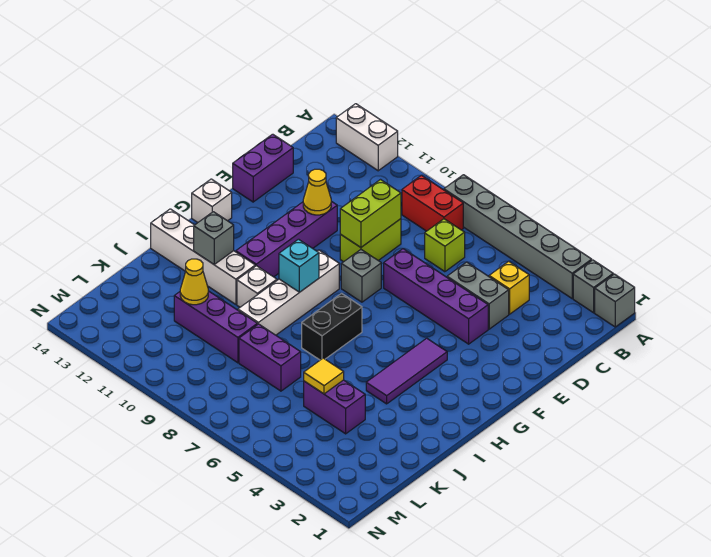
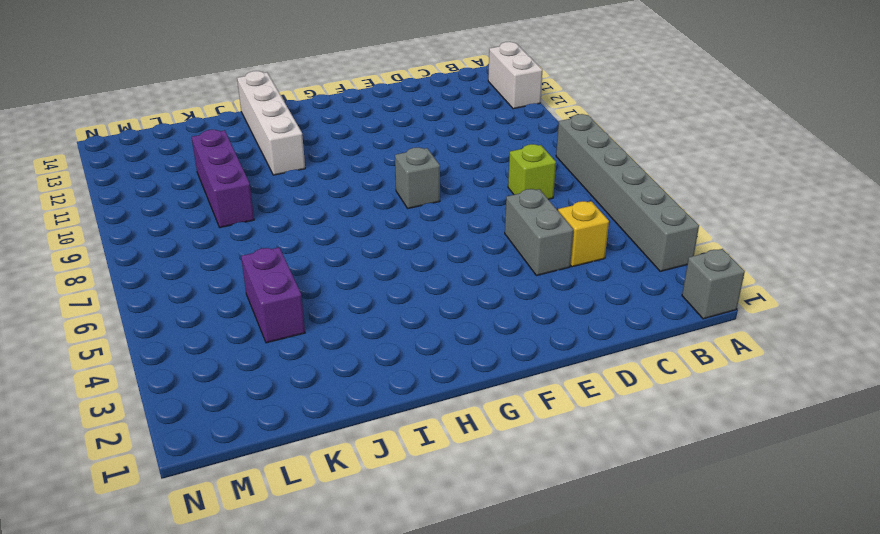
none -> grey brick A2 level 1
none -> red brick B8:B9 level 1
none -> lime brick D9:E9 level 1

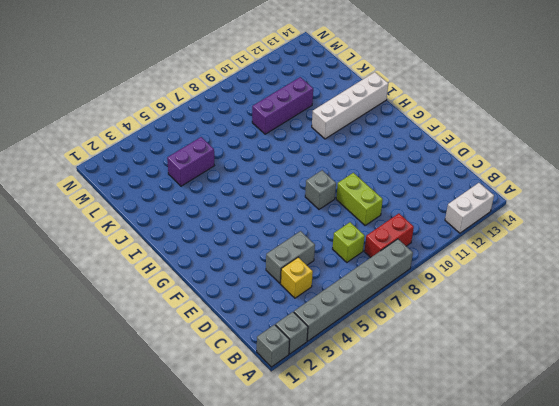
none -> purple brick D14:E14 level 1
none -> purple brick E4:E7 level 1
none -> purple brick E11:H11 level 1

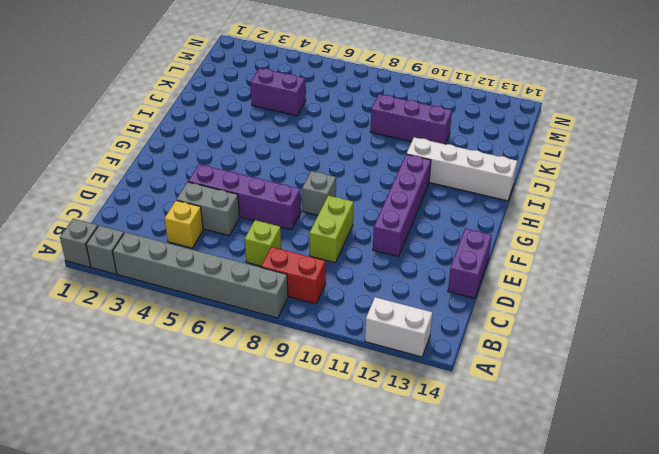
none -> purple tile G4:I4 level 1
none -> white brick G9:J9 level 1
none -> white brick G14 level 1

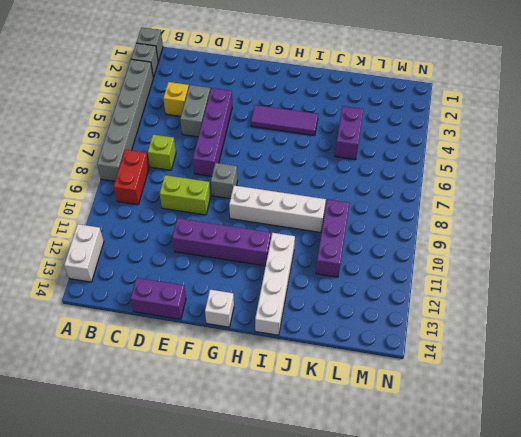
none -> black brick H7:I7 level 1
none -> white brick I10 level 1
none -> purple brick K7:K8 level 1

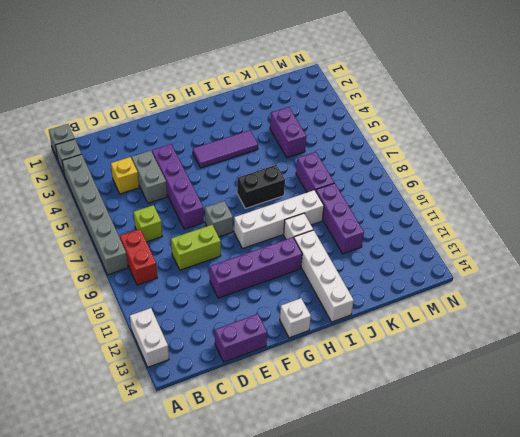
none -> lime brick D9:E9 level 2
none -> yellow cone E11 level 2
none -> cyan brick H9 level 2

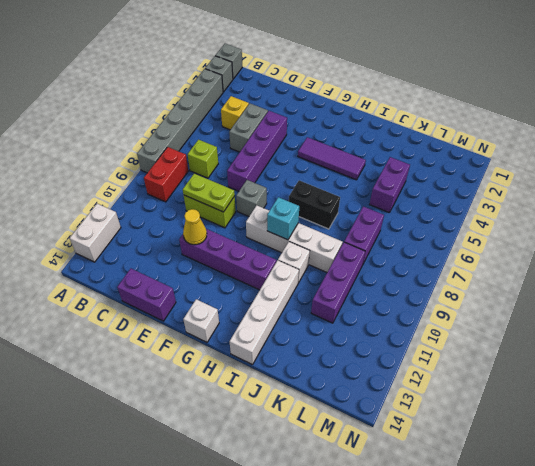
lime plate D9:E9 level 2 -> lime brick D9:E9 level 2
none -> grey brick I12 level 2
none -> yellow tile K5 level 2
none -> yellow cone K11 level 2

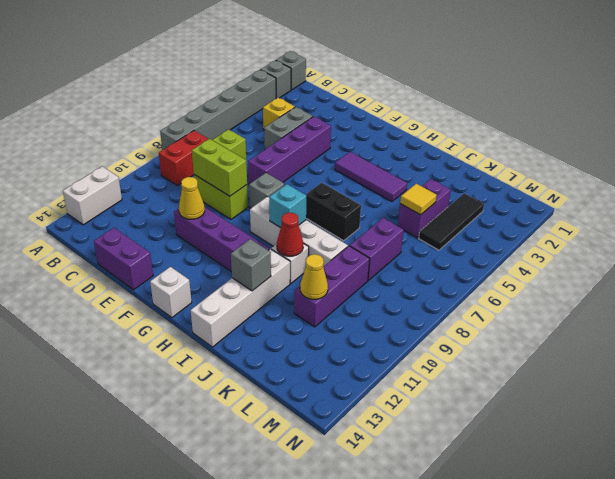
red cone I10 level 2 -> none
black tile L3:L5 level 1 -> none

